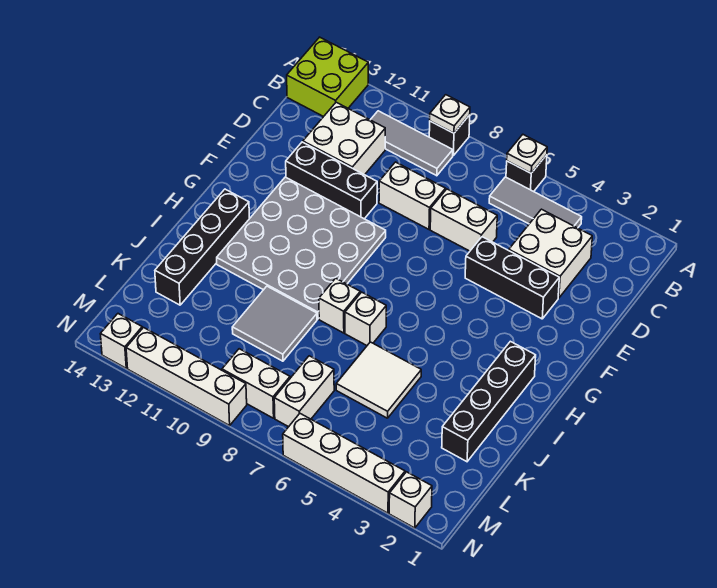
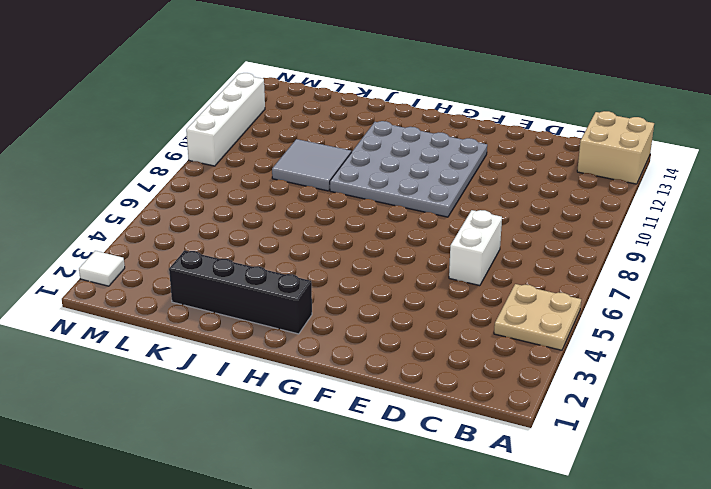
tan plate A4:B5 level 1 -> grey tile B4:B6 level 1
tan brick A13:B14 level 1 -> lime brick A13:B14 level 1
white tile N2 level 1 -> white brick N2 level 1
none -> black brick A6 level 1
none -> black brick A9 level 1
none -> grey tile B9:B11 level 1

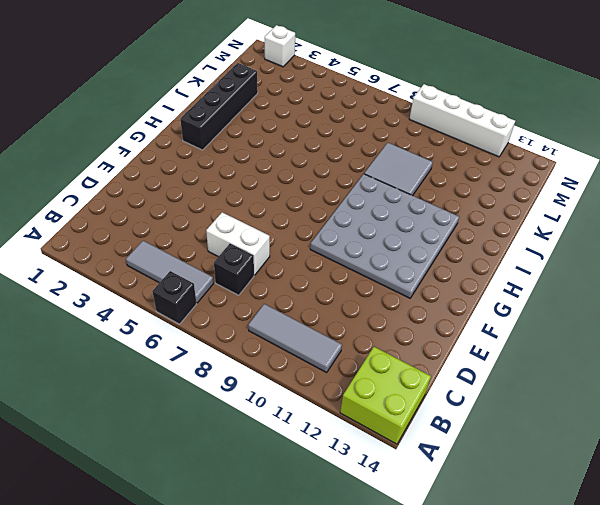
black brick C7 level 1 -> black brick A9 level 1
none -> white brick C3:D4 level 1
none -> white brick C11:D12 level 1
none -> white brick D8:D9 level 1

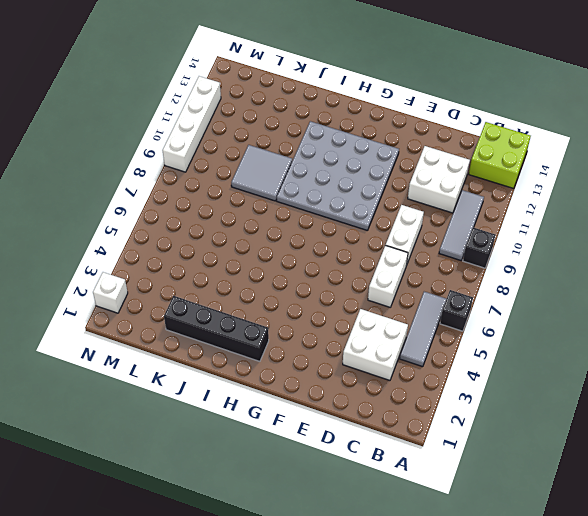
none -> black brick E3:E5 level 1
none -> black brick E10:E12 level 1
none -> black brick H13:K13 level 1

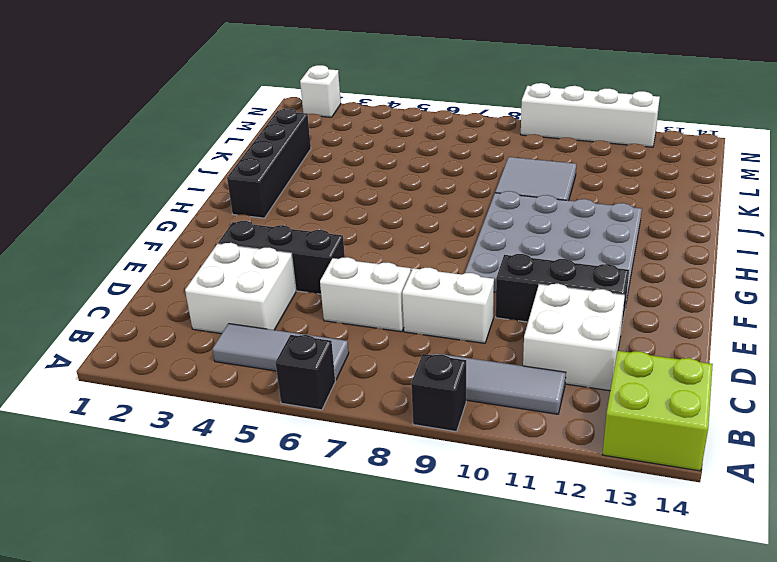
none -> black brick H13:K13 level 1
none -> white brick I7 level 1
none -> white brick I8 level 1

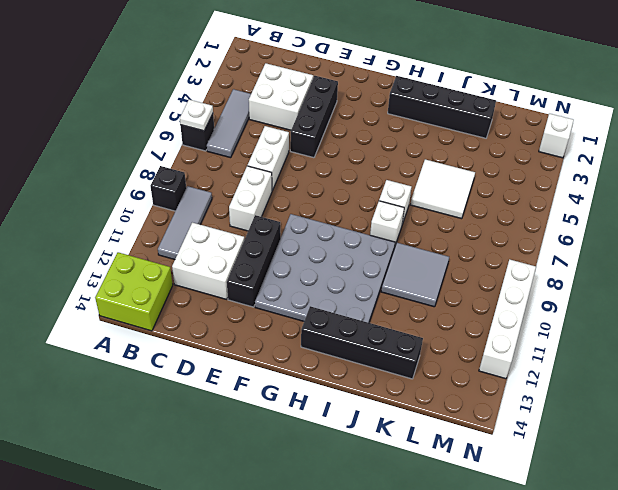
none -> white brick L7:M7 level 1
none -> white brick M8:M9 level 1
none -> white brick N3:N6 level 1

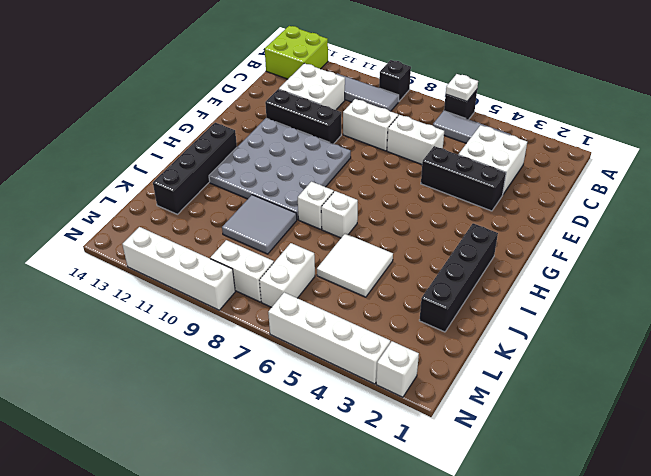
none -> white brick N13 level 1
none -> white plate A9 level 2

